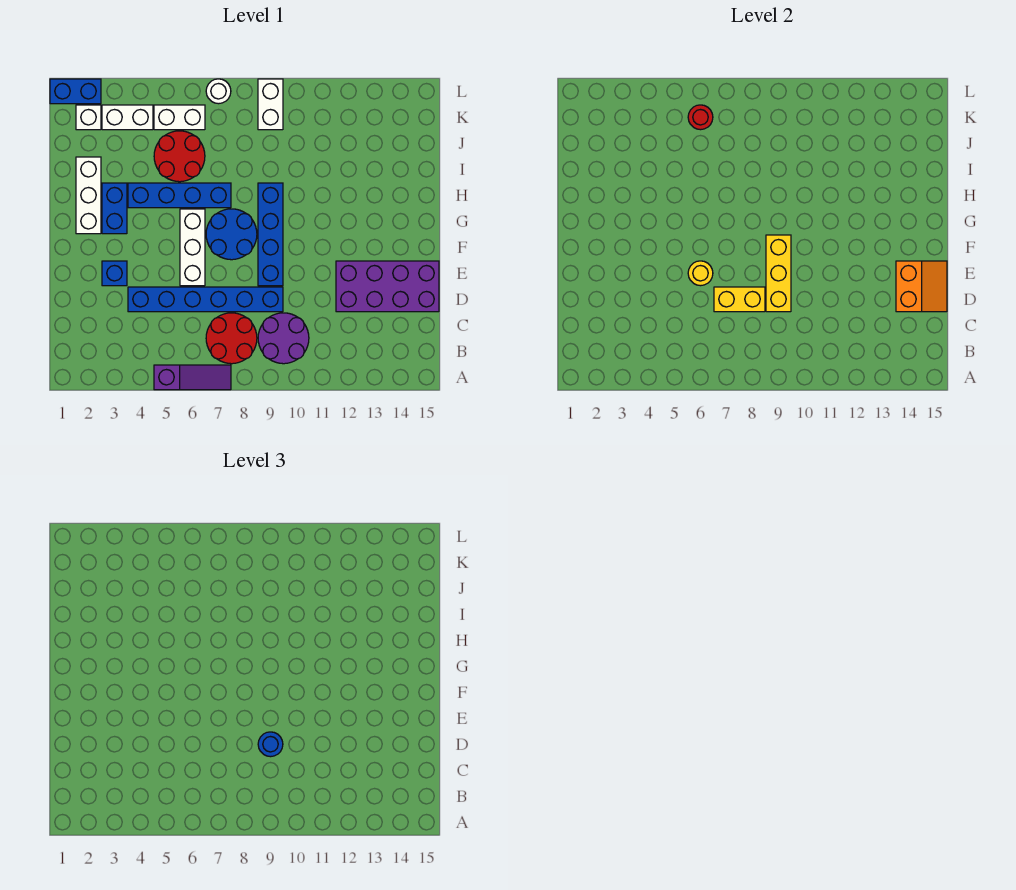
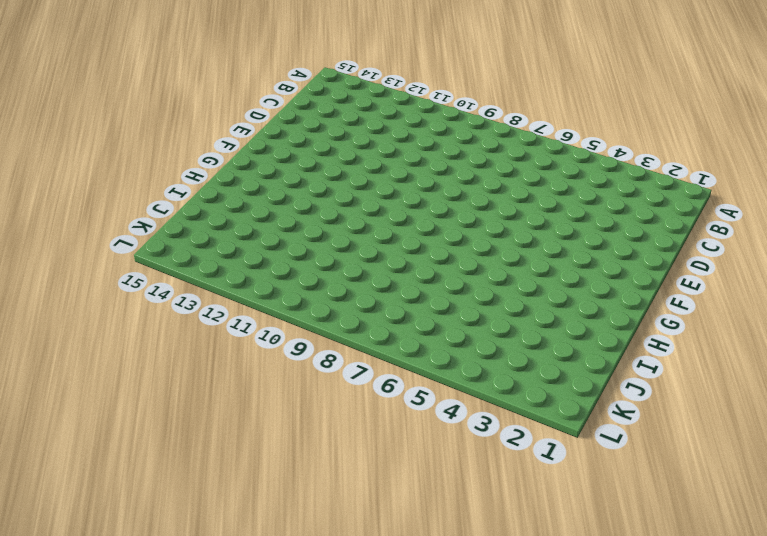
none -> purple slope A5:A7 level 1 top 5
none -> red round brick B7:C8 level 1
none -> purple round brick B9:C10 level 1

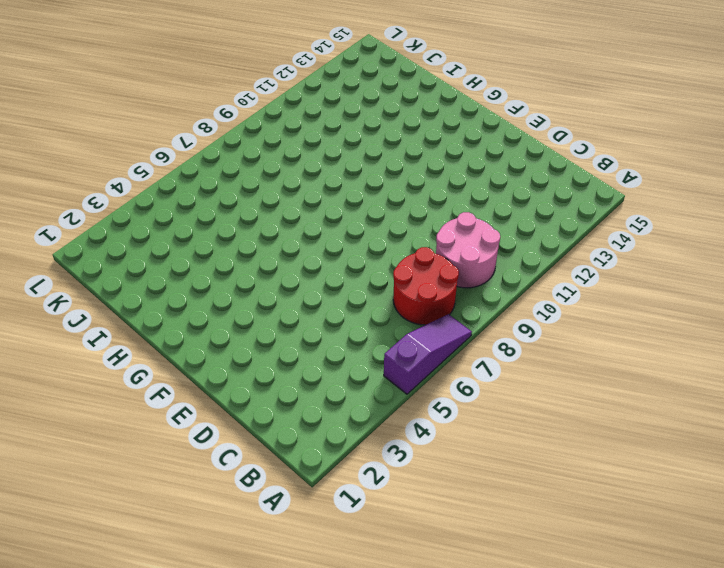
pink round brick B9:C10 level 1 -> purple round brick B9:C10 level 1
none -> blue brick D4:D9 level 1
none -> purple brick D12:E15 level 1
none -> blue brick E3 level 1

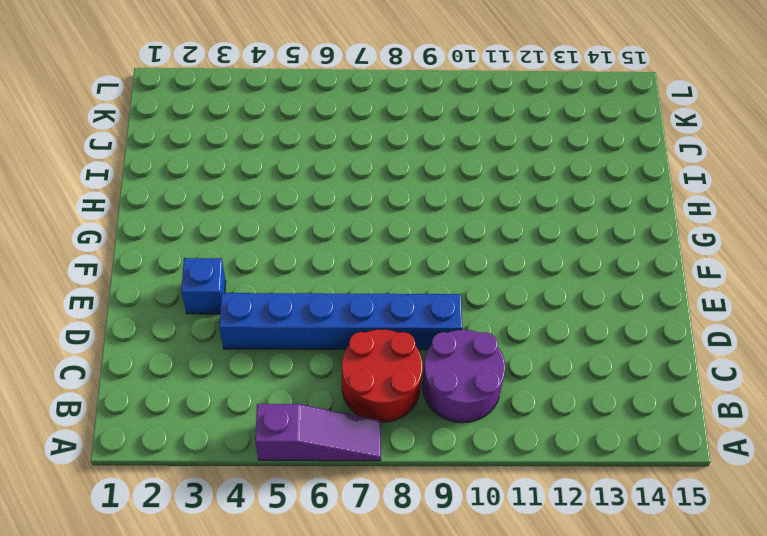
none -> purple brick D12:E15 level 1
none -> white brick E6:G6 level 1
none -> blue brick E9:H9 level 1

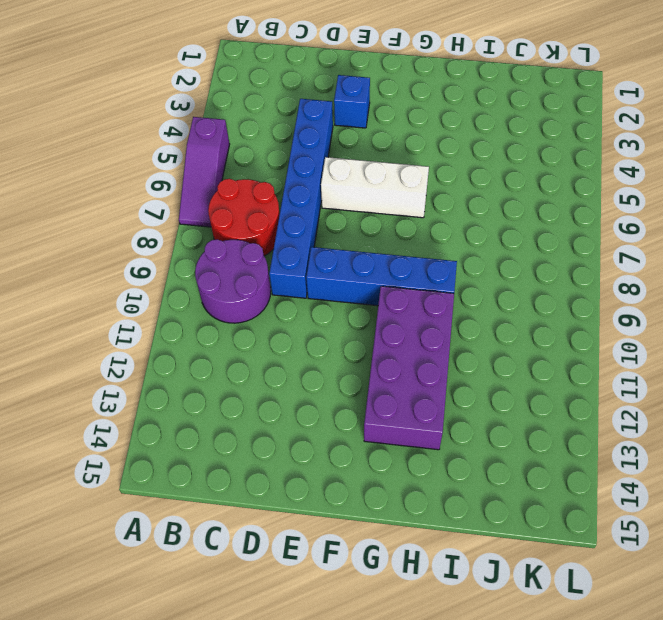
purple brick G10:H13 level 1 -> purple brick D12:E15 level 1
none -> blue round brick F7:G8 level 1
none -> white brick G2:I2 level 1
none -> blue brick G3:H3 level 1

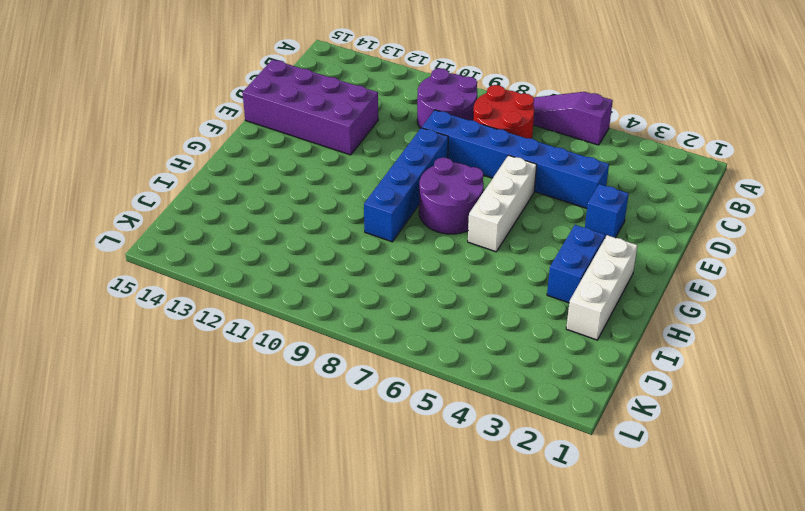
purple round brick F7:G8 level 1 -> blue round brick F7:G8 level 1
none -> blue brick H4:H7 level 1
none -> red round brick I5:J6 level 1
none -> white brick K2 level 1

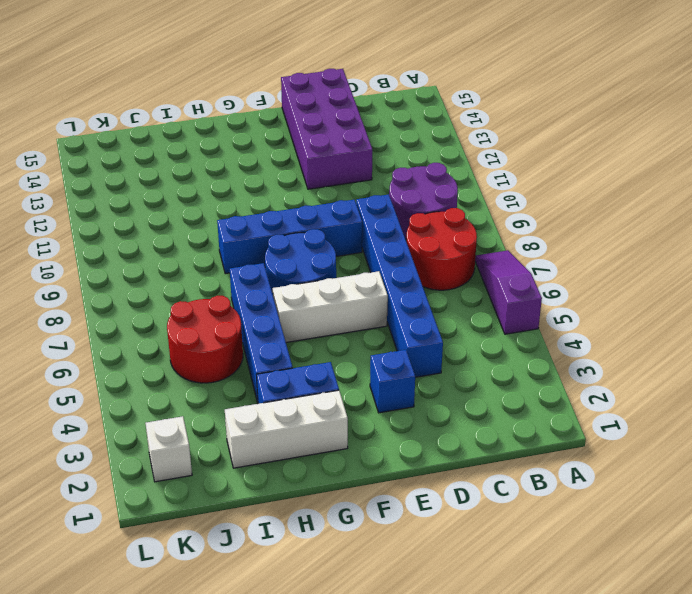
none -> white brick K3:K4 level 1
none -> white brick K5:K6 level 1
none -> white brick K9:L9 level 1

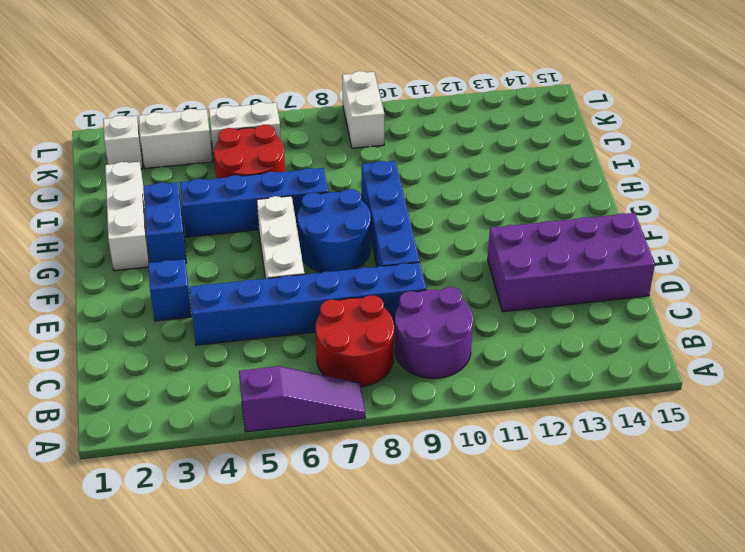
none -> blue brick L1:L2 level 1
none -> white round brick L7 level 1
none -> yellow brick D7:D8 level 2

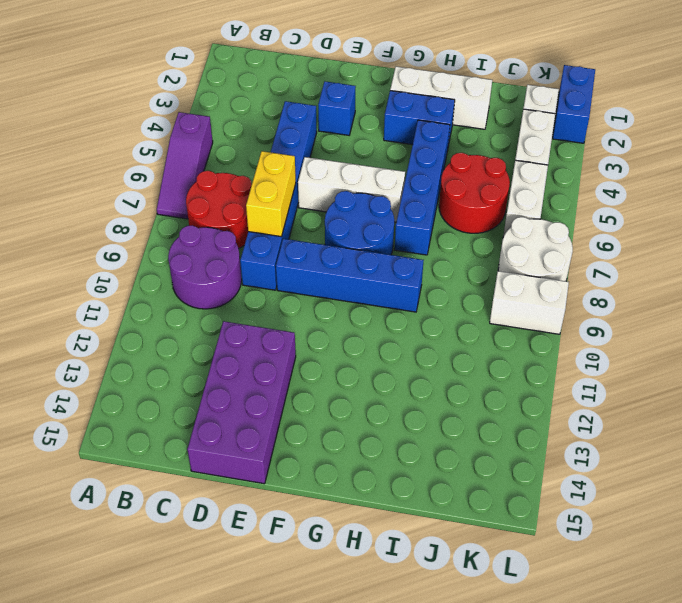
white round brick K7:L8 level 1 -> white round brick L7 level 1
none -> yellow brick D9:F9 level 2
none -> orange slope D14:E15 level 2 top 14
none -> yellow round brick E6 level 2

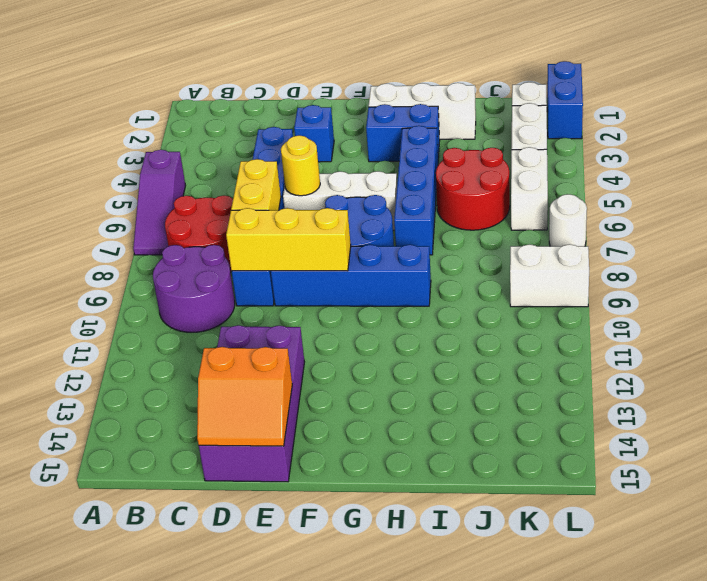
none -> red round brick K6 level 2
none -> blue round brick D9 level 3

